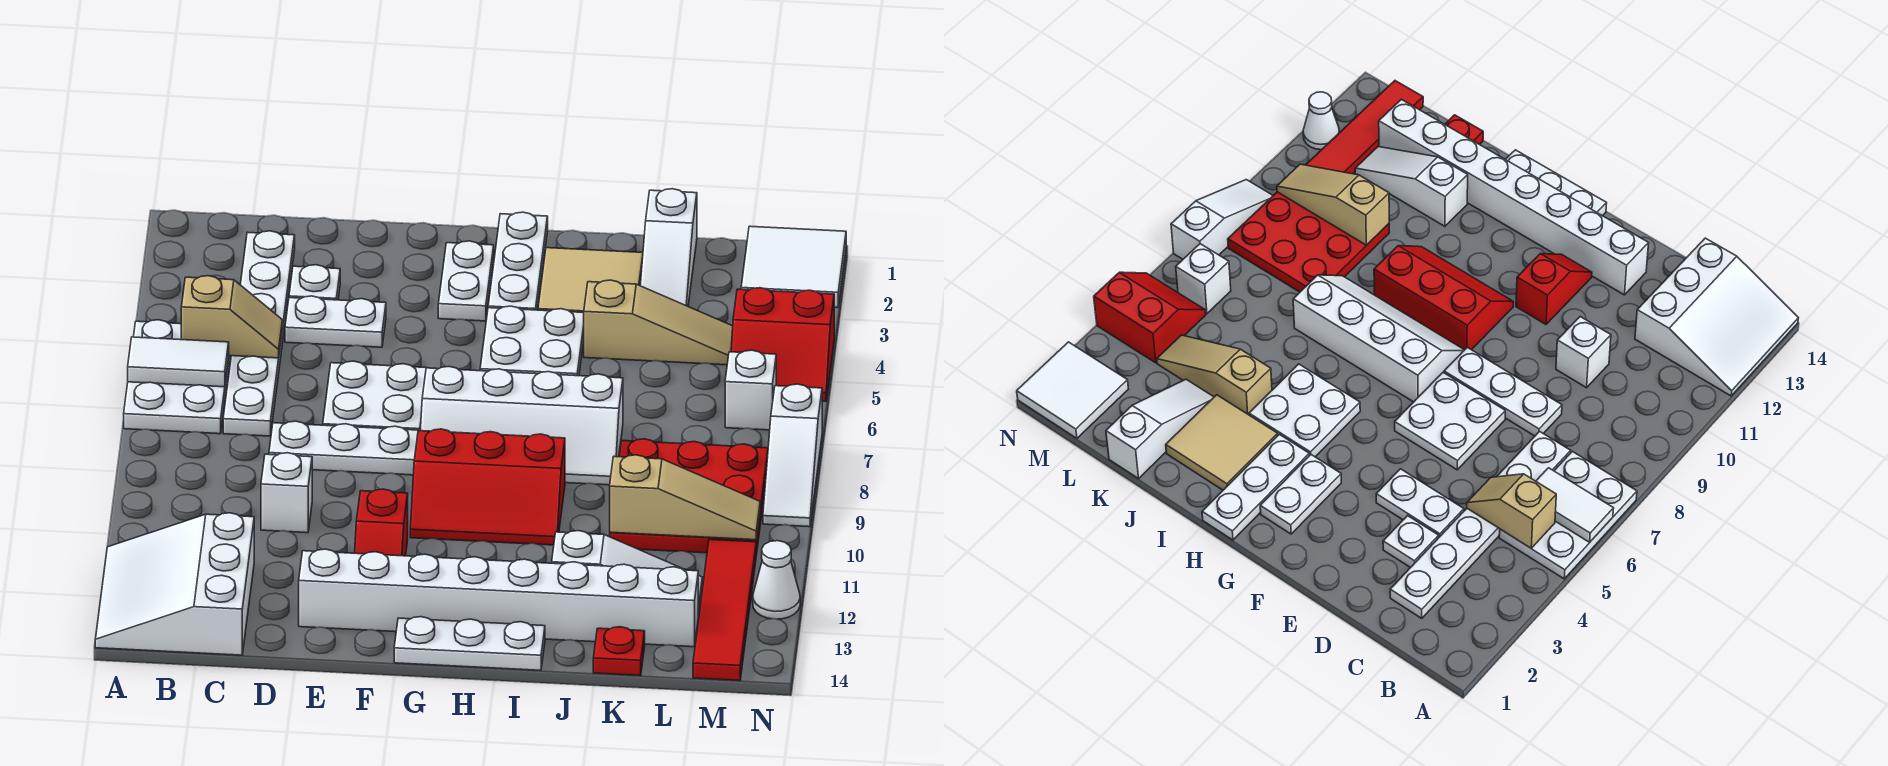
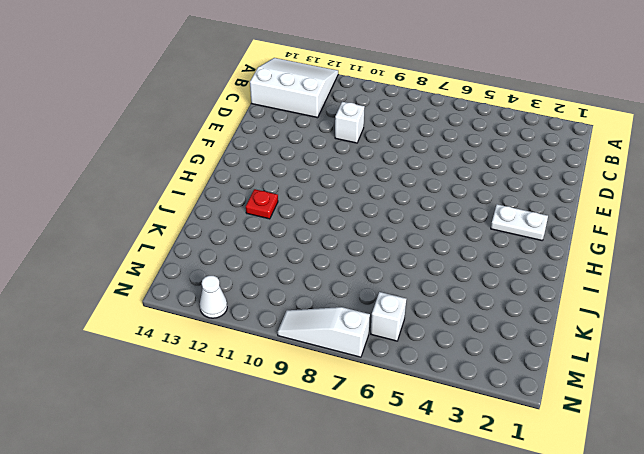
red plate I12 level 1 -> red plate K14 level 1
none -> white plate A5:B7 level 1
none -> white plate C2:C7 level 1
none -> white plate D3 level 1
none -> white plate D4:E4 level 1

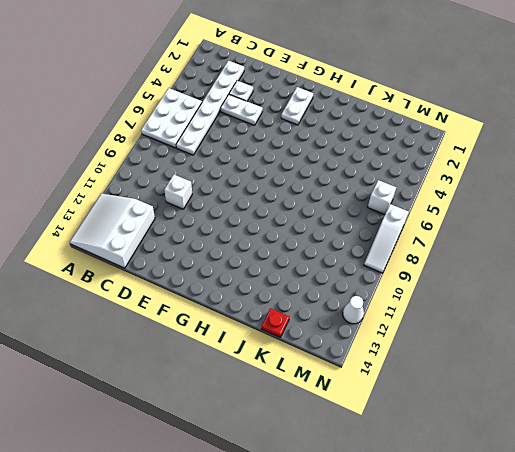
none -> white plate D8:F8 level 1
none -> white plate E6:F7 level 1
none -> white brick E13:L13 level 1
none -> red slope F11:F12 level 1 top 11

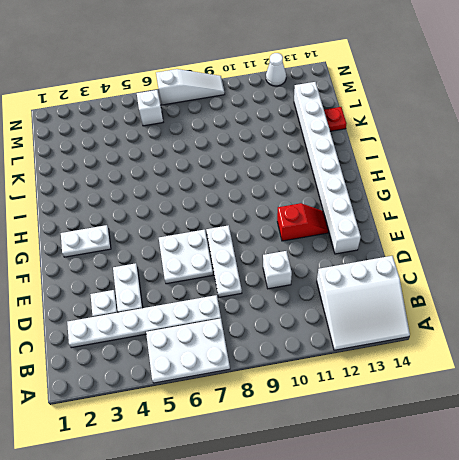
none -> white slope G7:J8 level 1 top 7
none -> red slope G9:I10 level 1 top 9
none -> white plate G14:I14 level 1
none -> white plate H1:H3 level 1

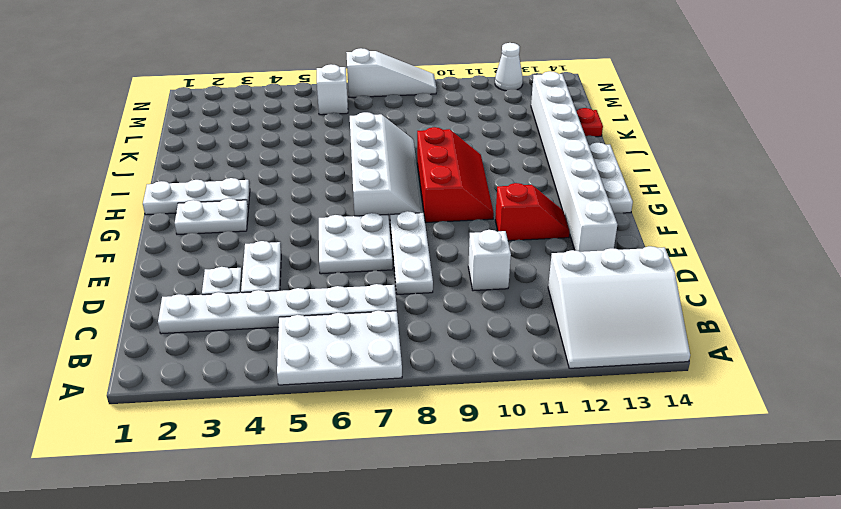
none -> white plate H4:I5 level 1
none -> tan tile I2:J3 level 1
none -> tan slope J4:L4 level 1 top J
none -> white slope J12:L12 level 1 top J

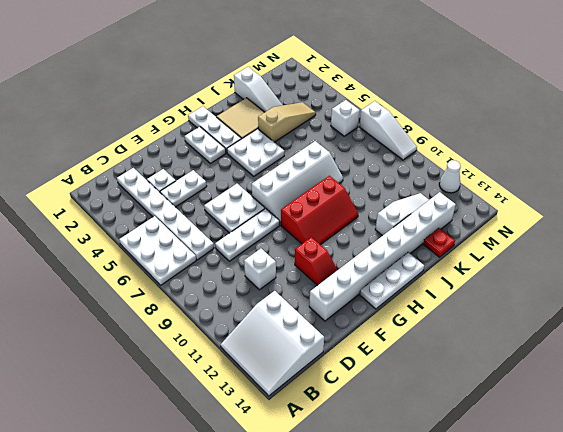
none -> red plate K8:M10 level 1
none -> white tile M1:N2 level 1
none -> red slope M4:N5 level 1 top 4
none -> red tile M11:M14 level 1

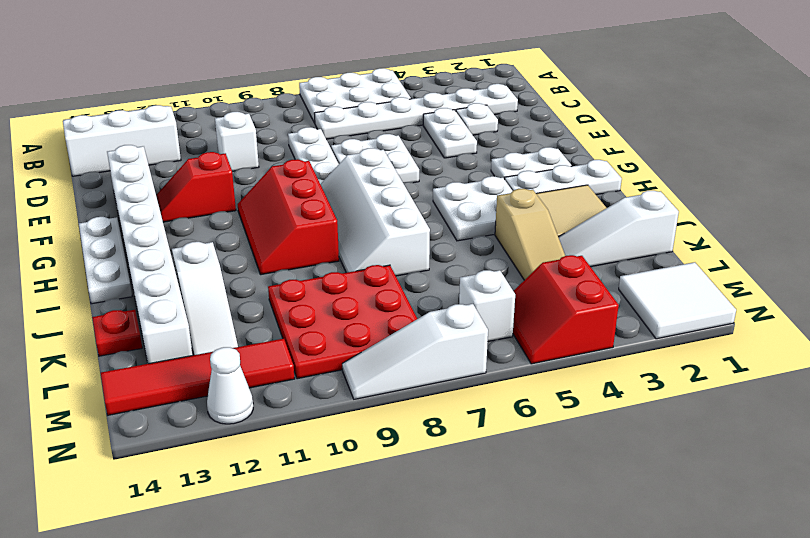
none -> white tile A6:B6 level 2
none -> tan slope B5:C5 level 2 top B
none -> tan slope K10:M10 level 2 top K

